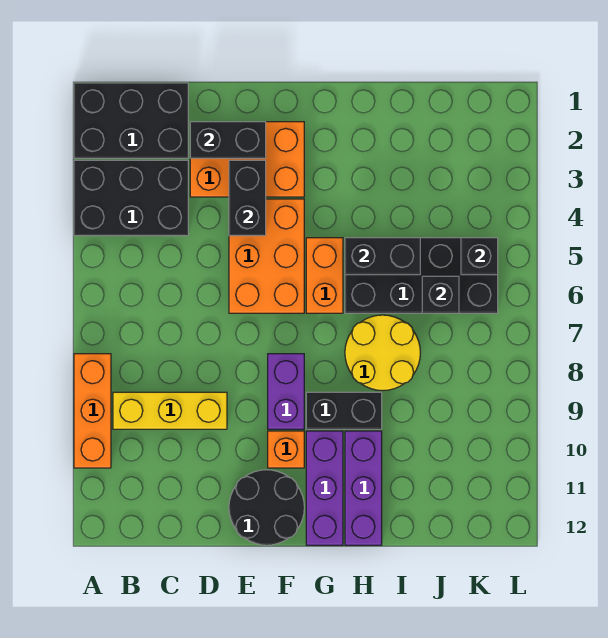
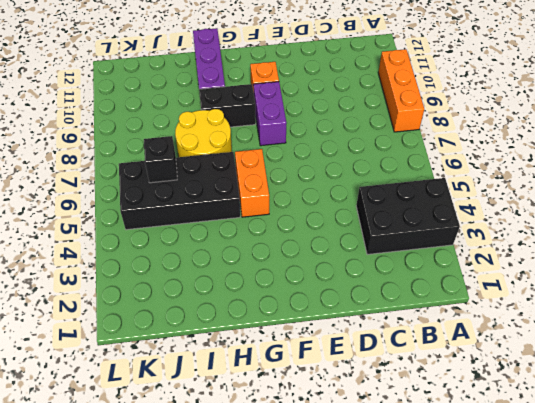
none -> black brick A1:C2 level 1
none -> yellow brick B9:D9 level 1
none -> orange brick D2:F3 level 1

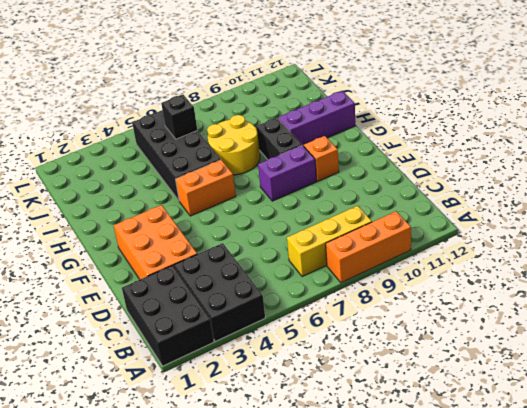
yellow brick B7:B9 level 1 -> yellow brick B9:D9 level 1
none -> orange brick E4:F6 level 1
none -> black round brick E11:F12 level 1
none -> purple brick G10:G12 level 1

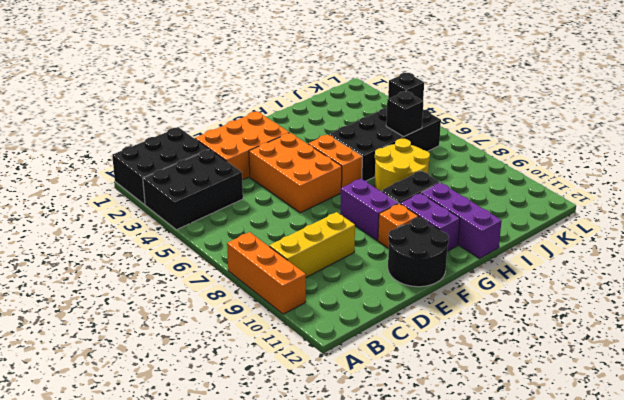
purple brick G10:G11 level 1 -> purple brick G10:G12 level 1
none -> black brick D2:E2 level 2
none -> black brick E3:E4 level 2
none -> black brick H5:I5 level 2

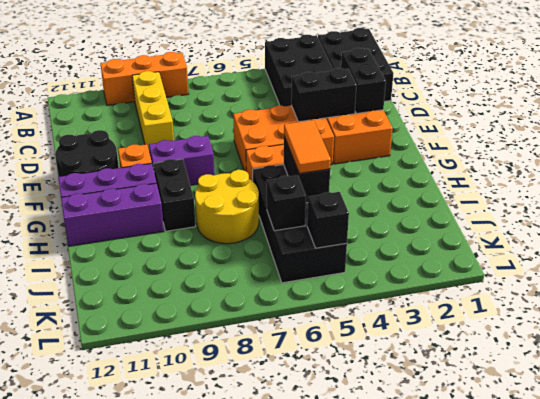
orange tile H5:I5 level 3 -> none

